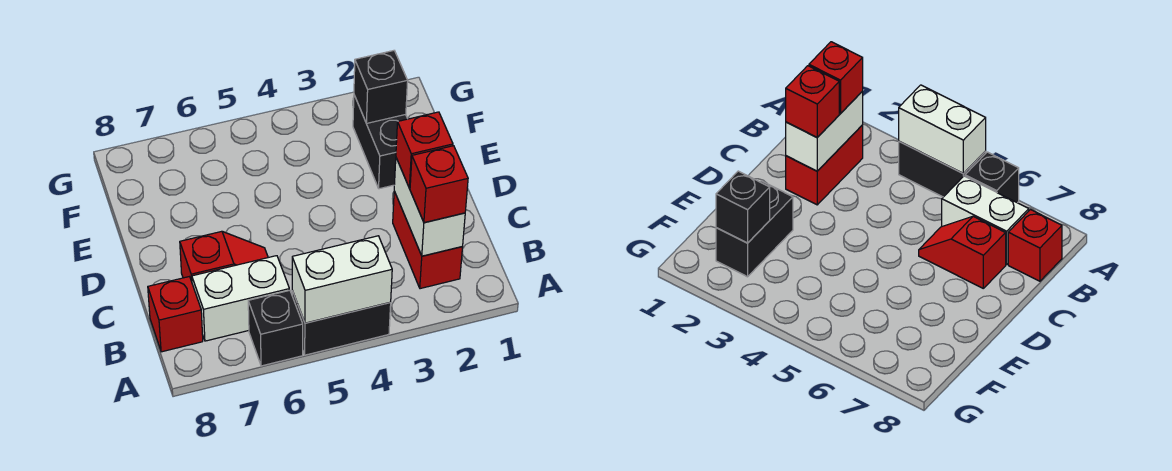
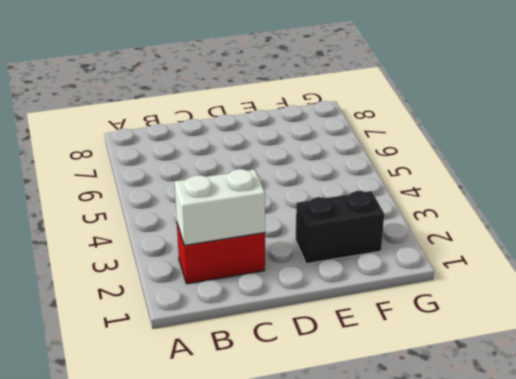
none -> black brick A4:A5 level 1
none -> black brick A6 level 1
none -> white brick B6:B7 level 1

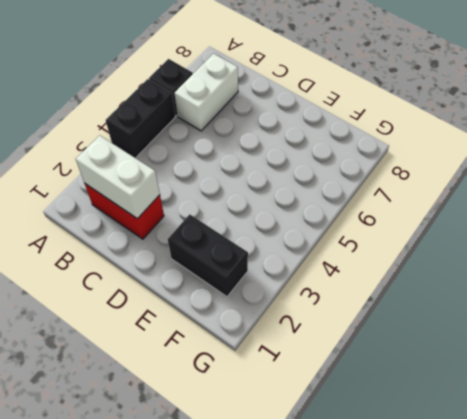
none -> red brick B8 level 1
none -> red slope C6:C7 level 1 top 7
none -> white brick A4:A5 level 2

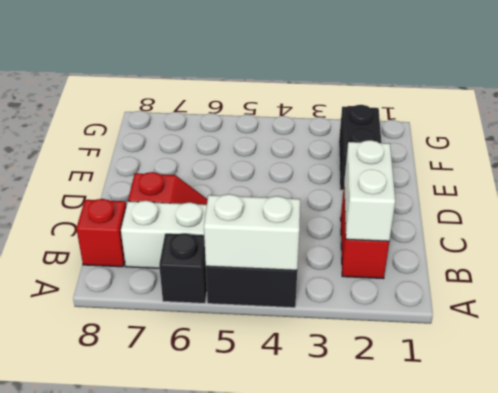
none -> black brick F2 level 2
none -> red brick B2 level 3
none -> red brick C2 level 3

